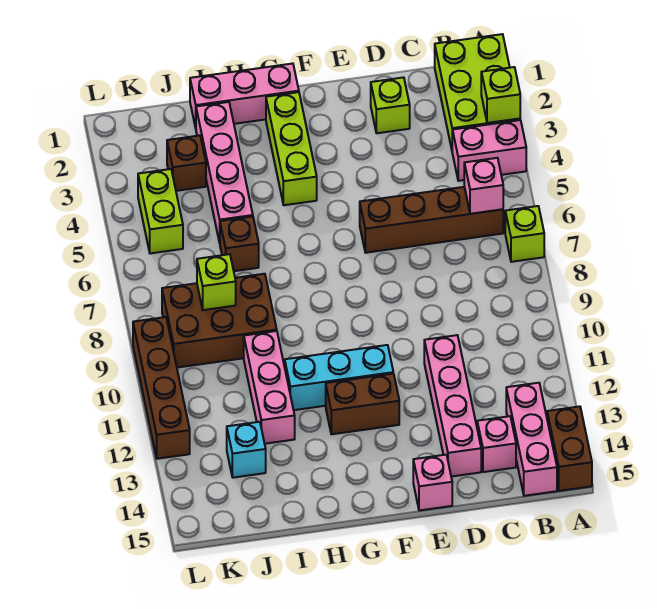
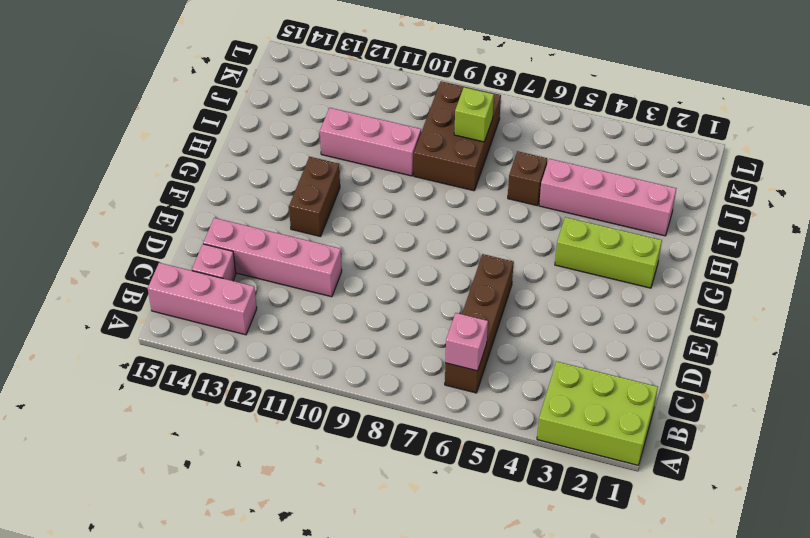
none -> pink brick A4:B4 level 1
none -> lime brick A7 level 1
none -> brown brick A14:A15 level 1

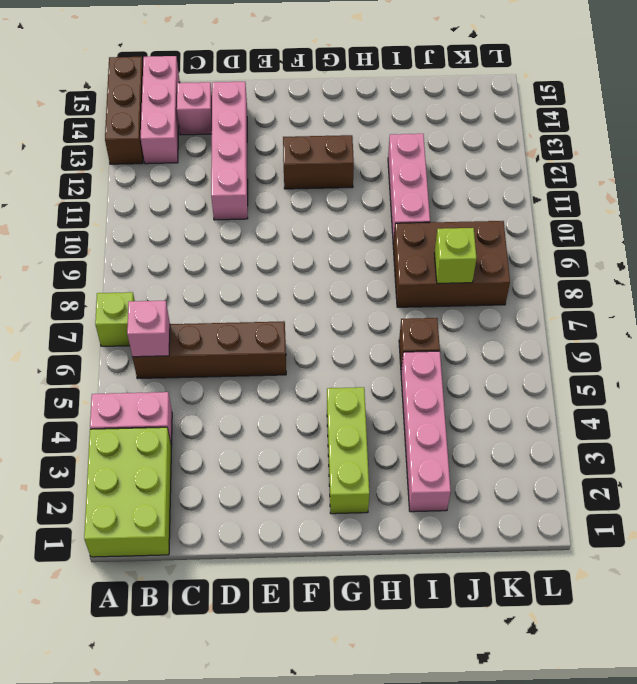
brown brick A13:A15 level 1 -> brown brick A14:A15 level 1
none -> lime brick D2 level 1
none -> pink brick E15 level 1
none -> cyan brick F11:H11 level 1

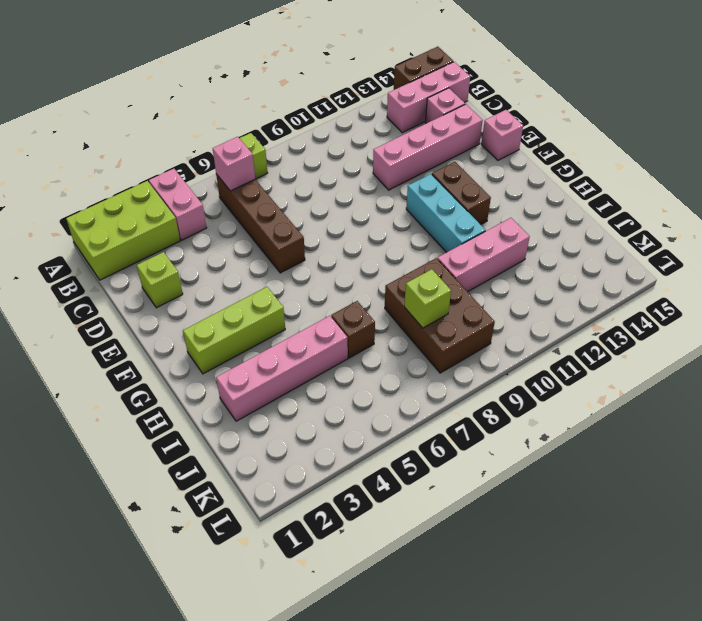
none -> pink brick G1:I1 level 1
none -> brown brick J3 level 1
none -> cyan brick J13 level 1

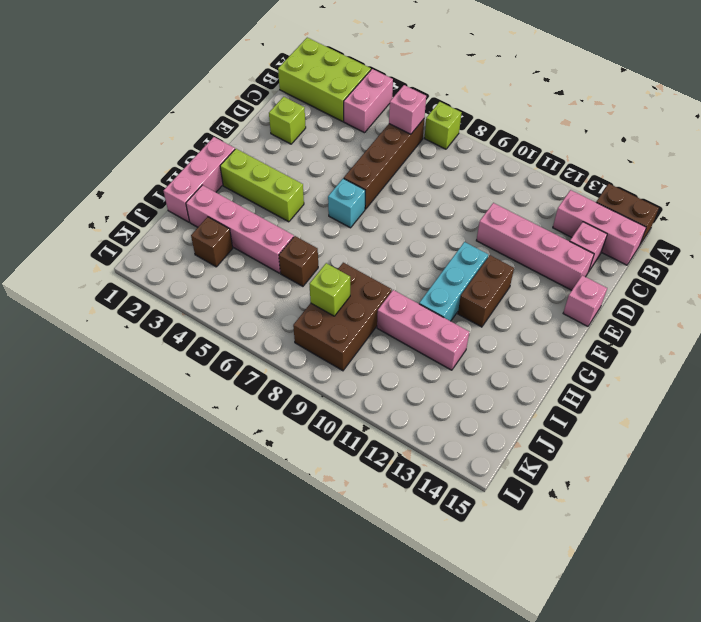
cyan brick F6 level 1 -> cyan brick J13 level 1
none -> lime brick K4:K5 level 1
none -> brown brick L9:L12 level 1
none -> lime brick A3 level 2

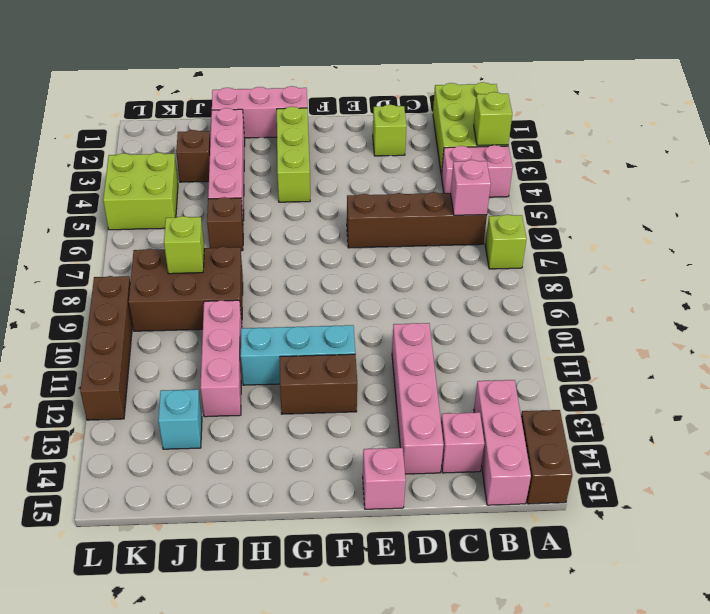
lime brick K4:L5 level 1 -> lime brick K4:K5 level 1

